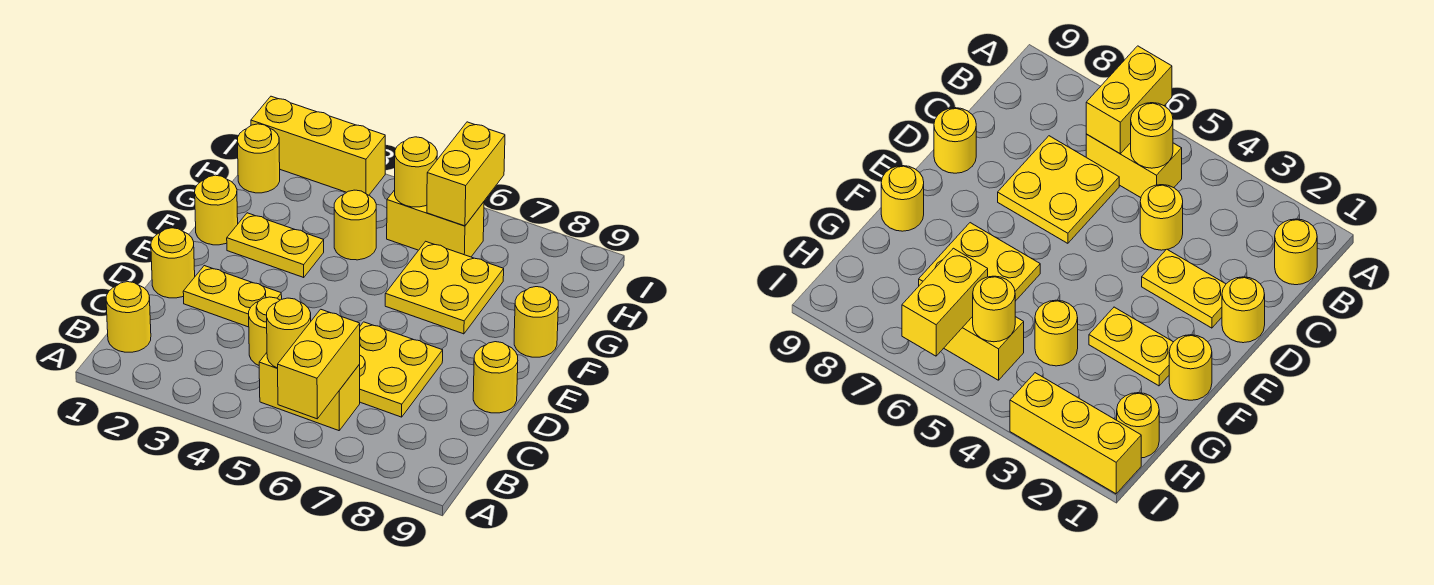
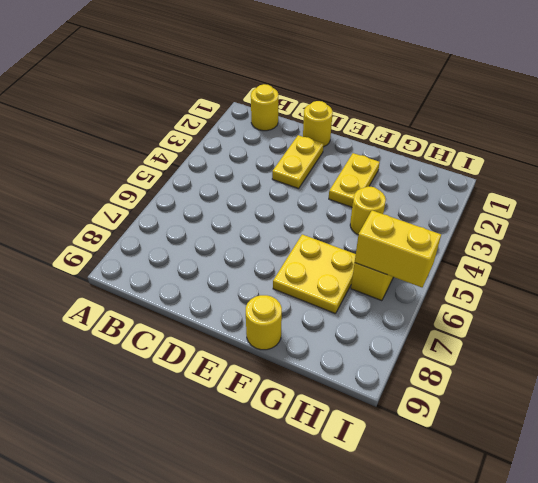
none -> yellow brick B5:B6 level 1
none -> yellow round brick C4 level 1
none -> yellow plate C6:D7 level 1

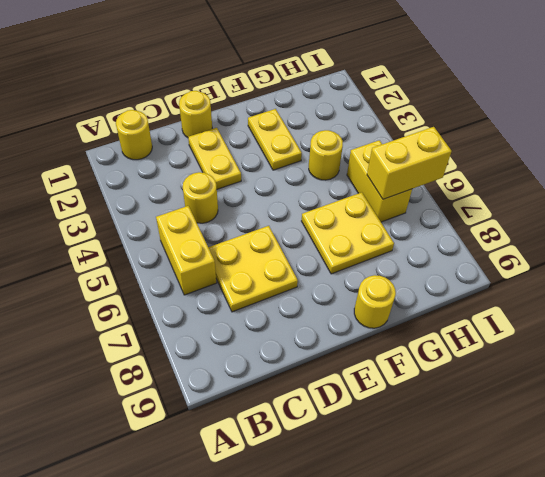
none -> yellow round brick D9 level 1
none -> yellow round brick F1 level 1
none -> yellow round brick H1 level 1

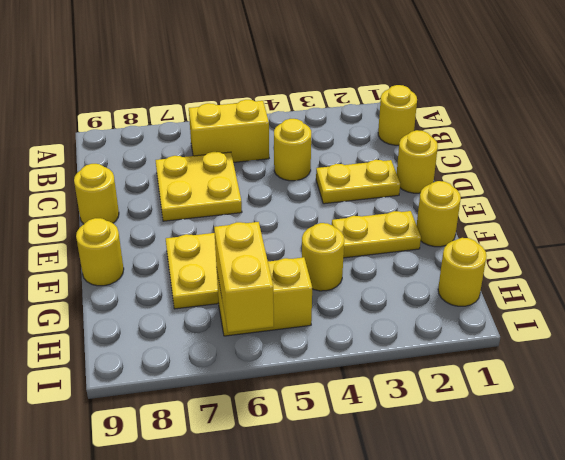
none -> yellow brick I1:I3 level 1
none -> yellow brick A6:B6 level 2
none -> yellow round brick B5 level 2

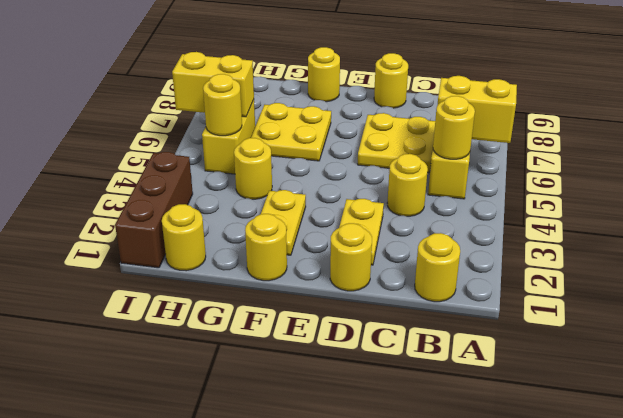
brown brick I1:I3 level 1 -> yellow brick I1:I3 level 1

